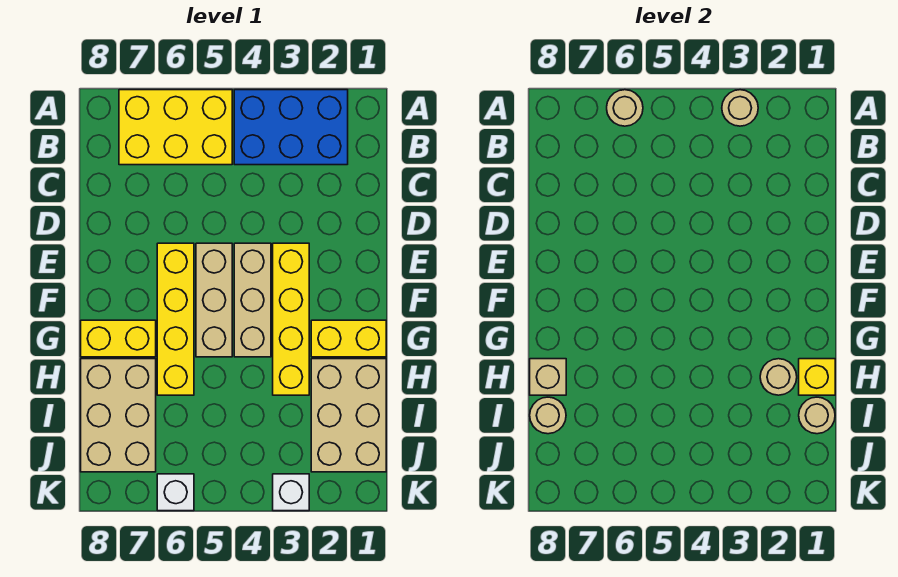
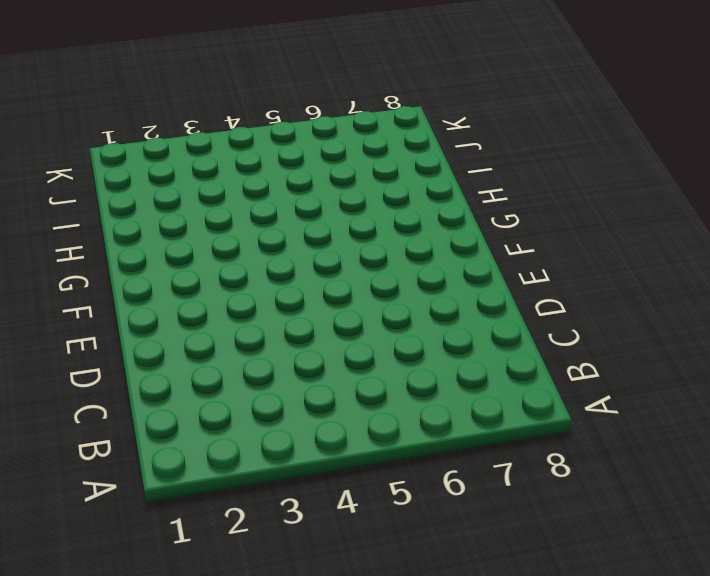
none -> blue brick A2:B4 level 1
none -> yellow brick A5:B7 level 1
none -> yellow brick E3:H3 level 1

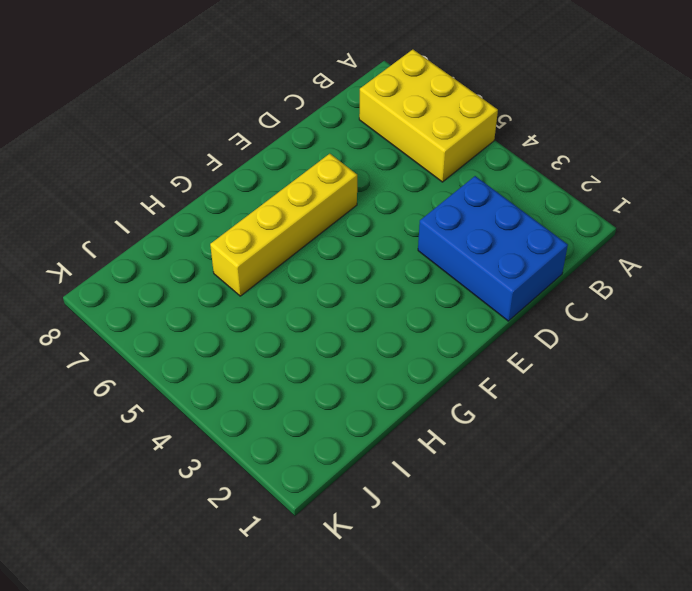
blue brick C1:D3 level 1 -> blue brick A2:B4 level 1
none -> yellow brick E3:H3 level 1
none -> tan brick E4:G4 level 1
none -> tan brick E5:G5 level 1

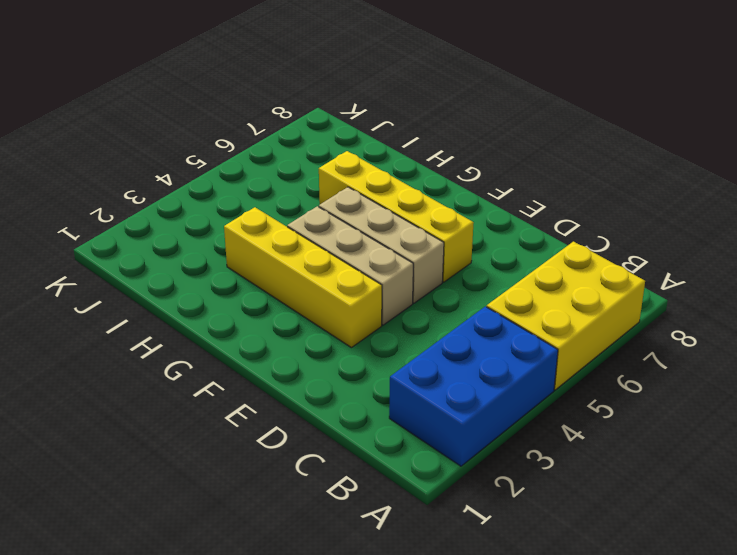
none -> yellow brick G1:G2 level 1
none -> yellow brick G7:G8 level 1
none -> tan brick H1:J2 level 1

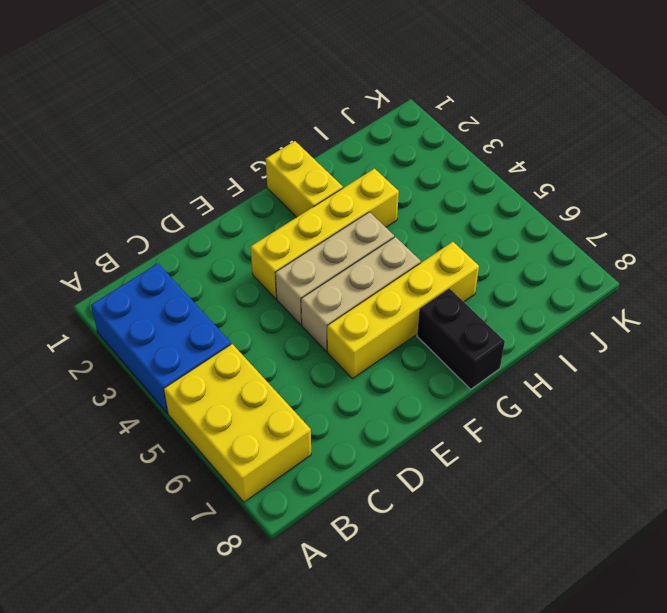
black brick G7:G8 level 1 -> yellow brick G7:G8 level 1
none -> tan brick H1:J2 level 1
none -> tan brick H7:J8 level 1
none -> white brick K3 level 1

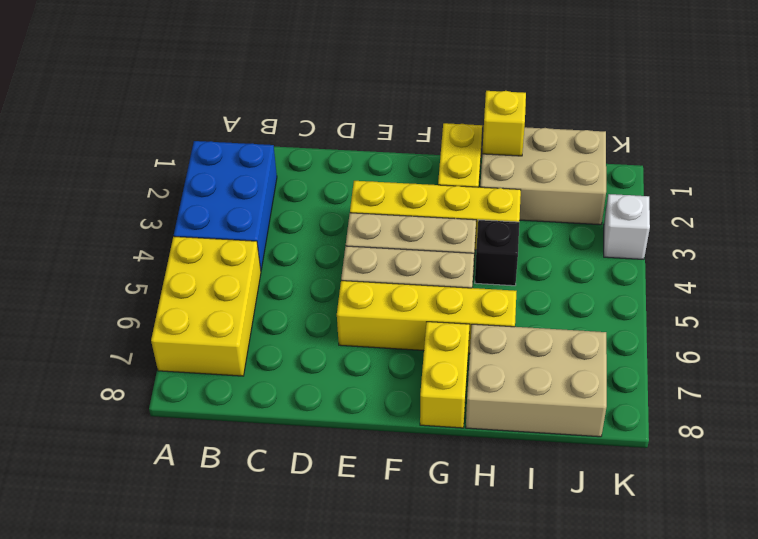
black brick H4 level 1 -> none
none -> white brick K6 level 1
none -> tan round brick A3 level 2
none -> tan round brick A6 level 2

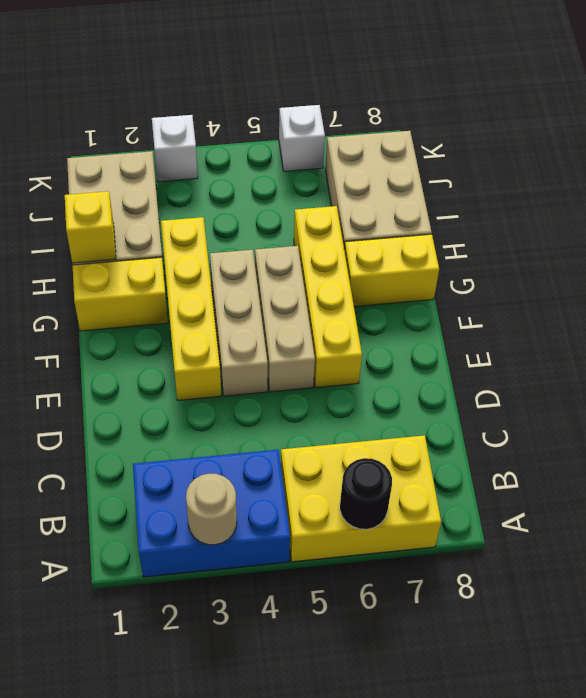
black round brick A6 level 2 -> tan round brick A6 level 2
none -> tan round brick H2 level 2
none -> tan brick H8 level 2
none -> tan round brick I1 level 2

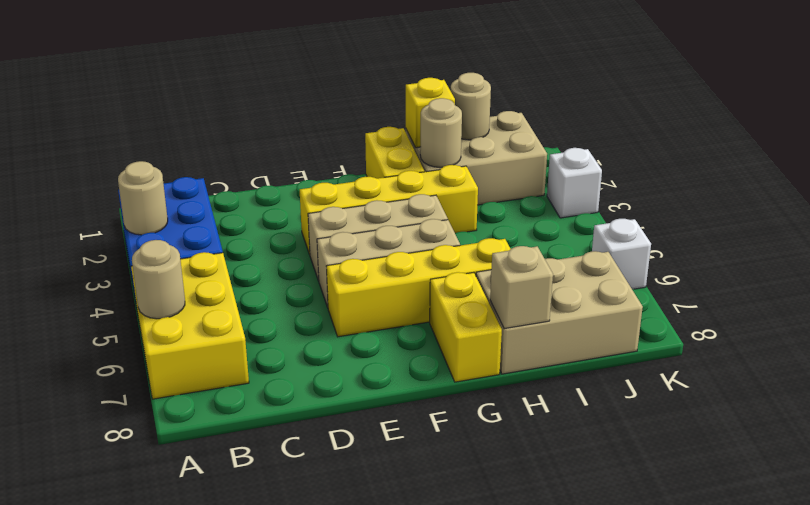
none -> tan round brick I8 level 2

